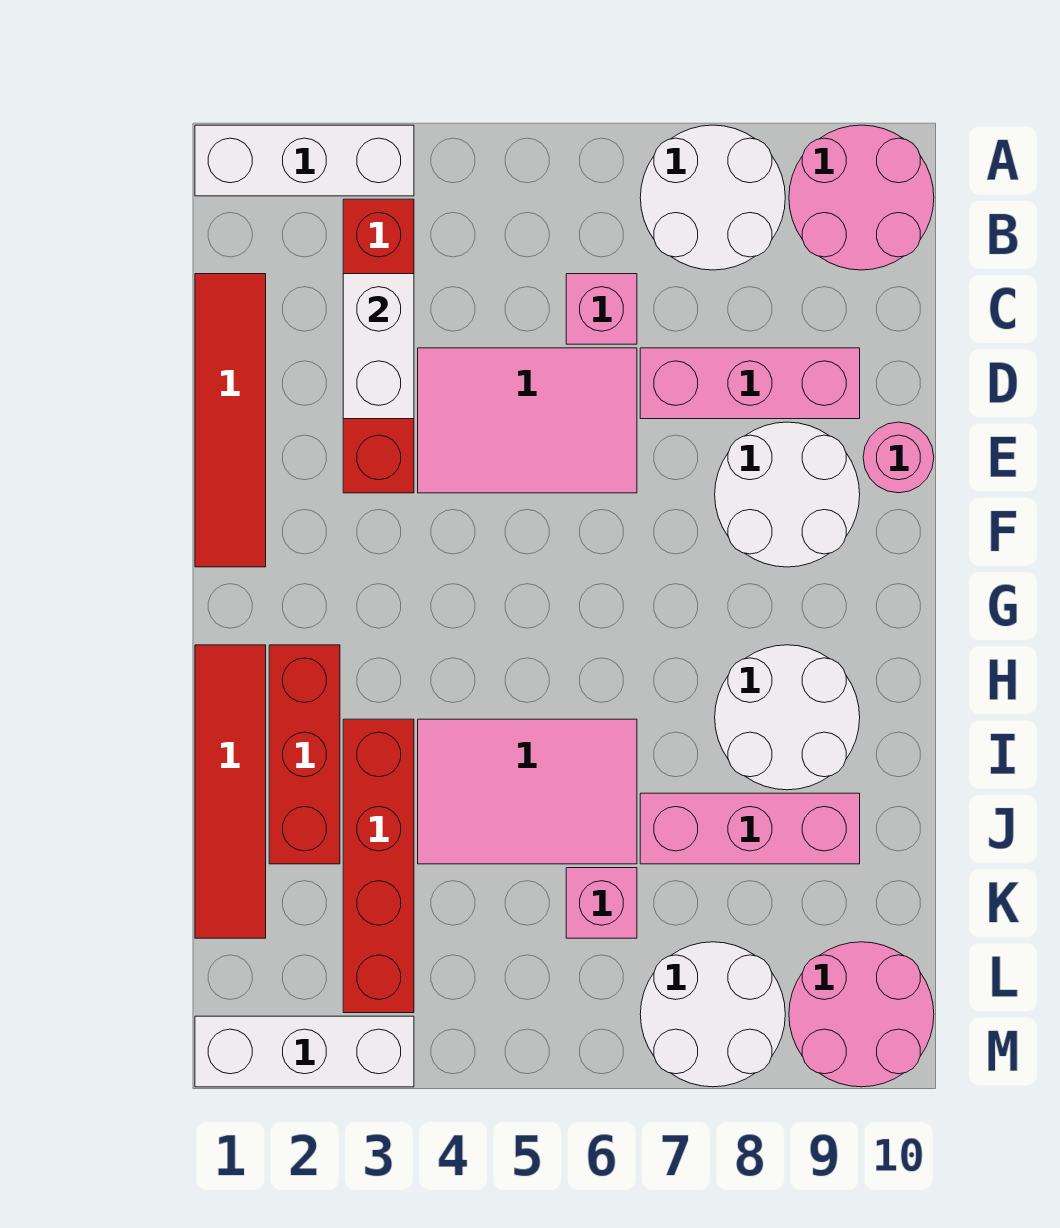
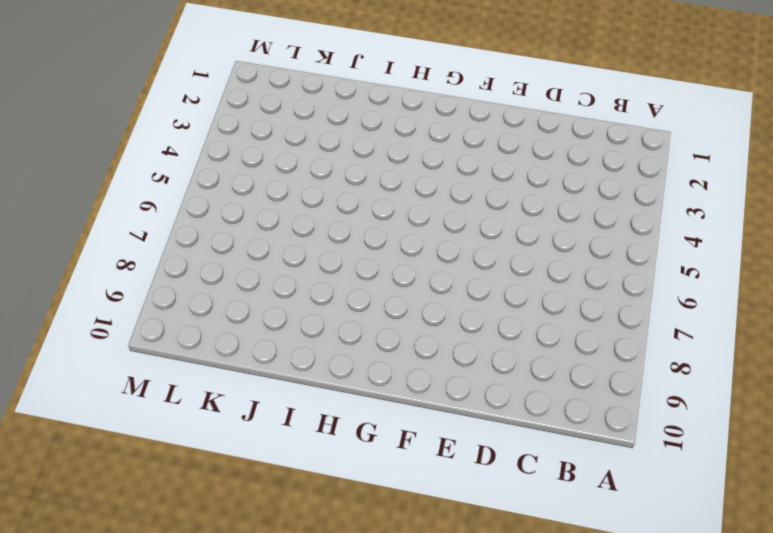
none -> white brick A1:A3 level 1
none -> white round brick A7:B8 level 1
none -> pink round brick A9:B10 level 1

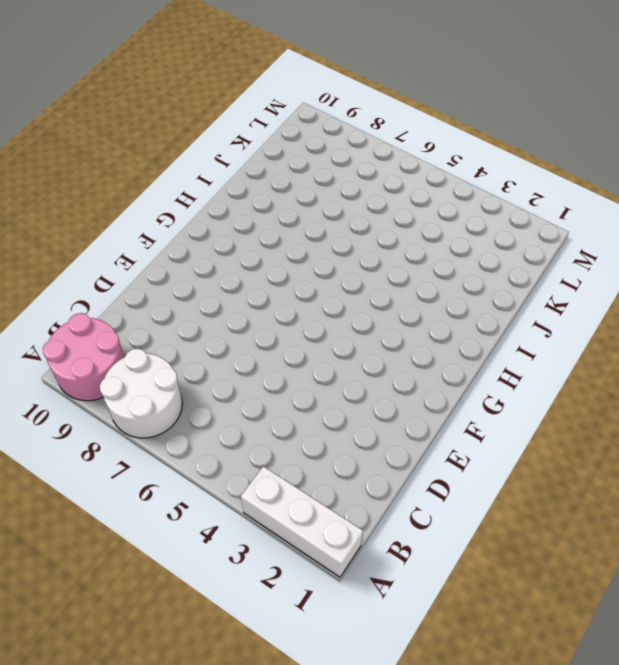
none -> red brick B3:E3 level 1
none -> red tile C1:F1 level 1
none -> pink brick C6 level 1

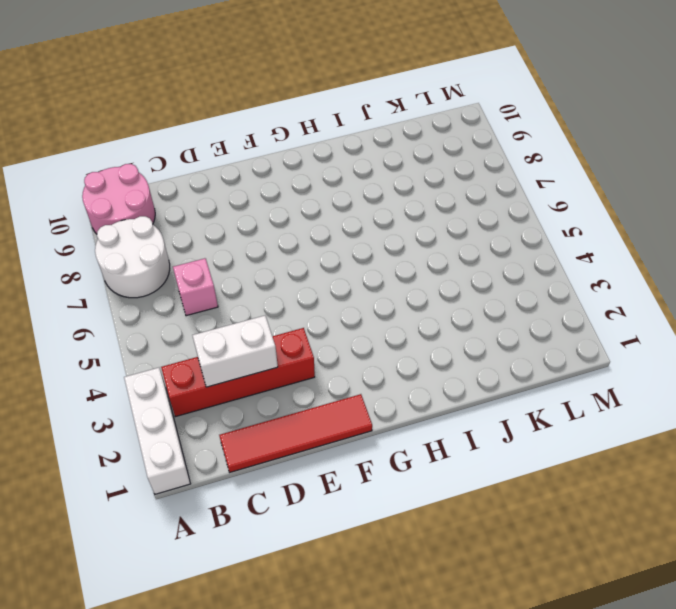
none -> pink tile D4:E6 level 1
none -> pink brick D7:D9 level 1
none -> white round brick E8:F9 level 1

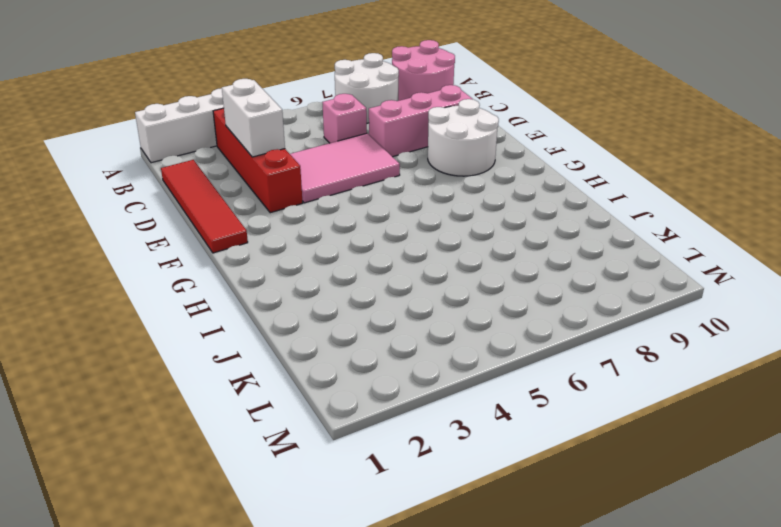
none -> pink round brick E10 level 1
none -> red tile H1:K1 level 1
none -> red brick H2:J2 level 1

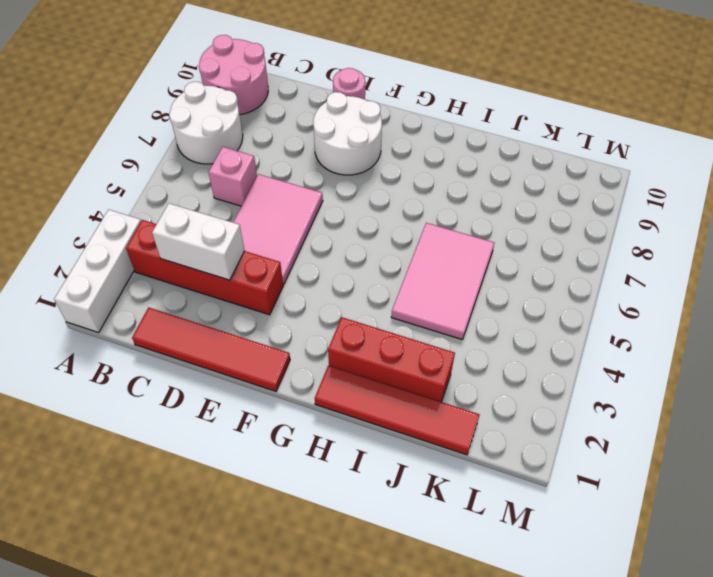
none -> pink brick D7:D9 level 1
none -> white round brick H8:I9 level 1
none -> red brick I3:L3 level 1

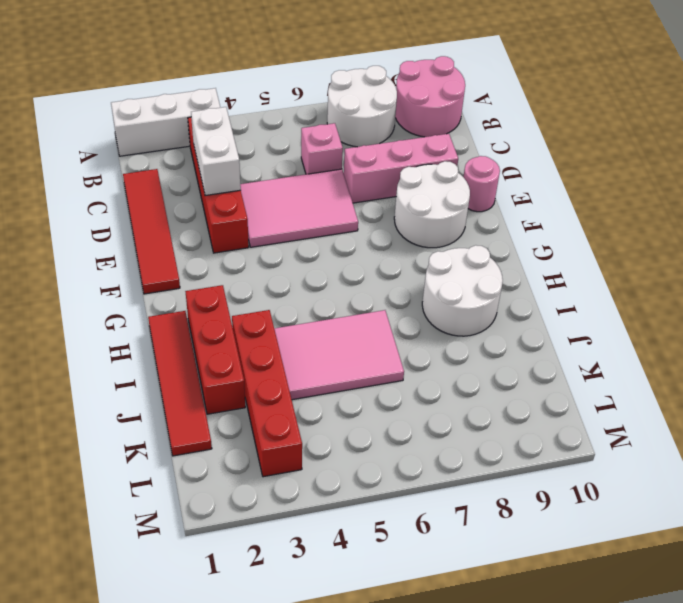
none -> pink brick J7:J9 level 1
none -> pink brick K6 level 1
none -> white round brick L7:M8 level 1

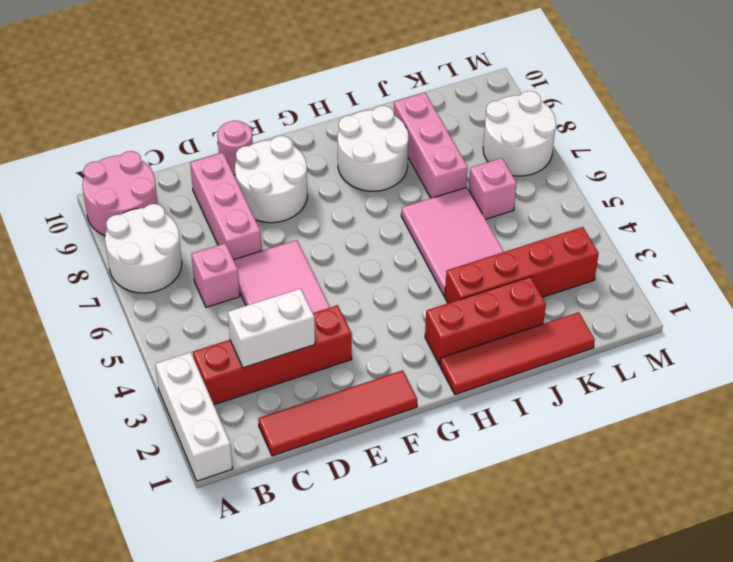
none -> pink round brick L9:M10 level 1
none -> white brick M1:M3 level 1

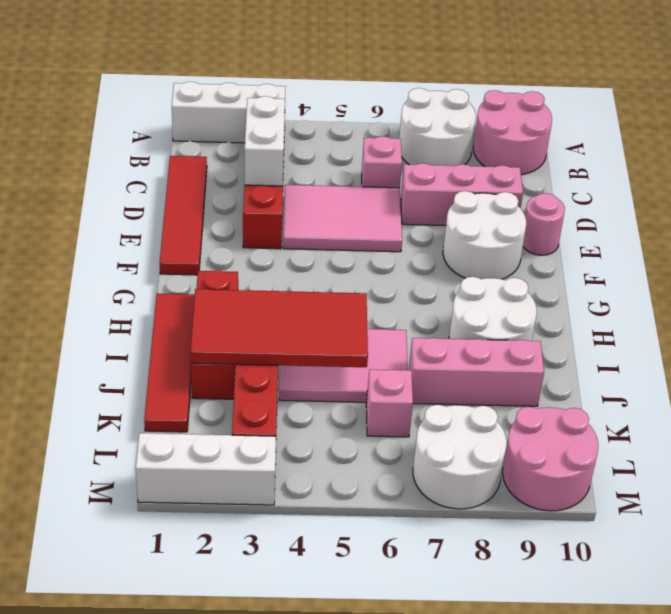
red tile I2:J5 level 2 -> none

